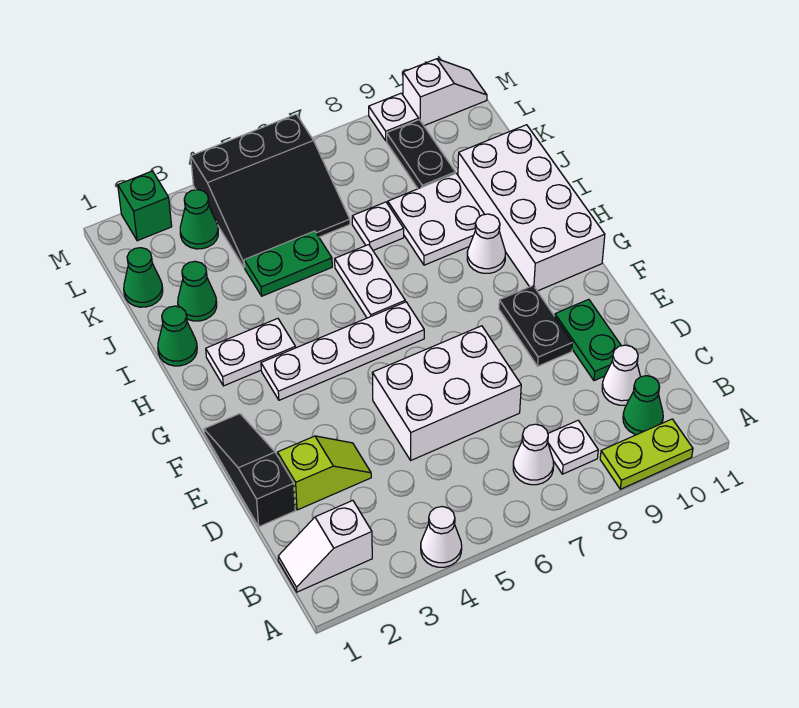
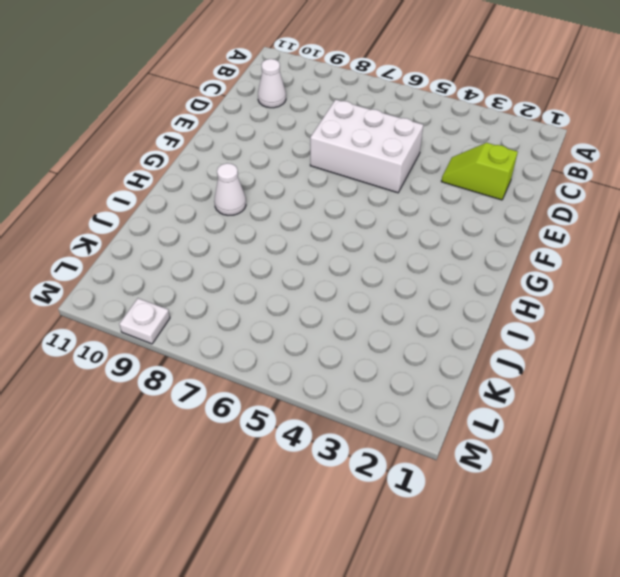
none -> white cone A4 level 1
none -> lime plate A9:A10 level 1
none -> white slope B1:B2 level 1 top 2

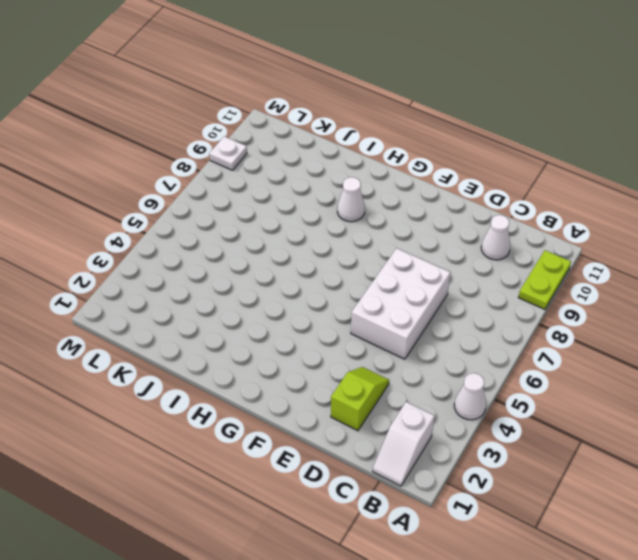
none -> white cone B7 level 1
none -> white plate B8 level 1
none -> green cone B10 level 1

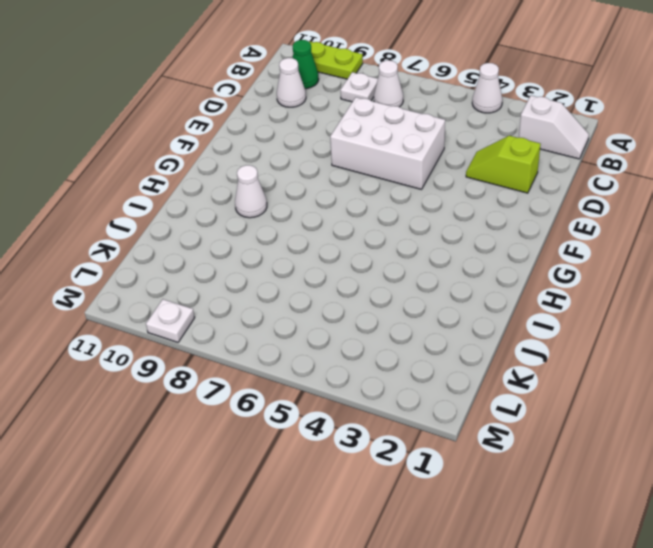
none -> black slope D1:F1 level 1 top D
none -> green plate D10:E10 level 1
none -> black plate E9:F9 level 1

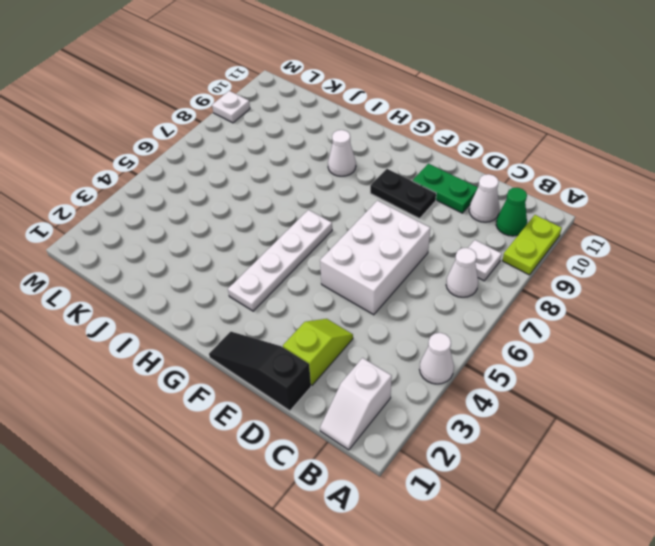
none -> white brick G10:J11 level 1
none -> white plate H2:H3 level 1
none -> white plate H6:I6 level 1

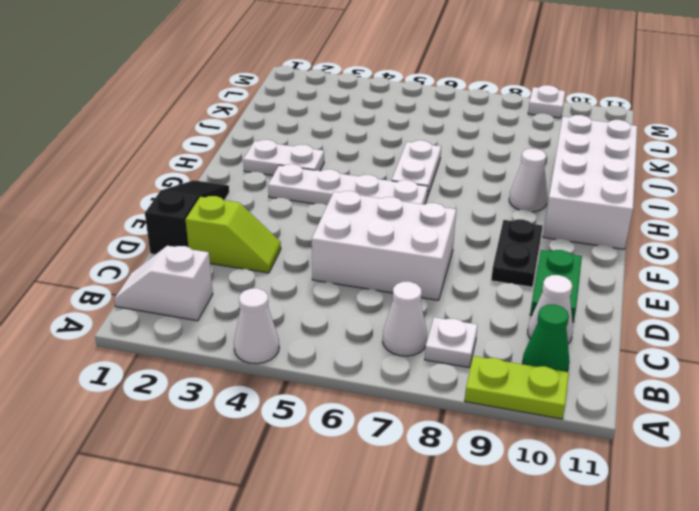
none -> green cone I1 level 1
none -> white plate I8:J9 level 1
none -> green cone J2 level 1

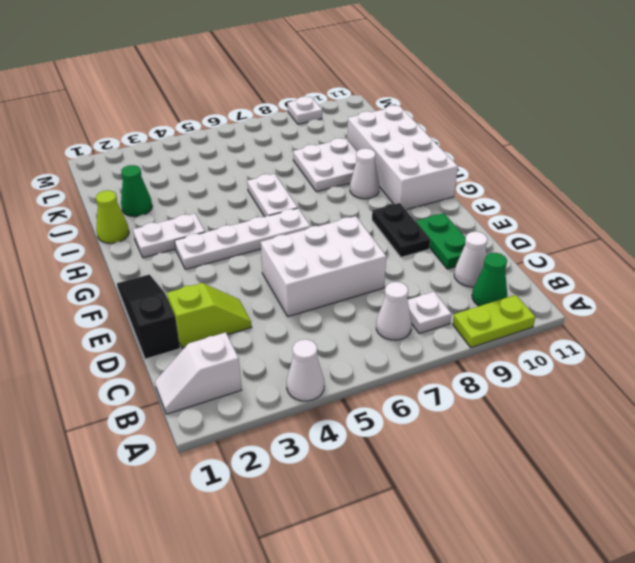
lime cone I1 level 1 -> green cone I1 level 1
none -> green plate J4:J5 level 1
none -> white plate J7 level 1
none -> green cone K1 level 1

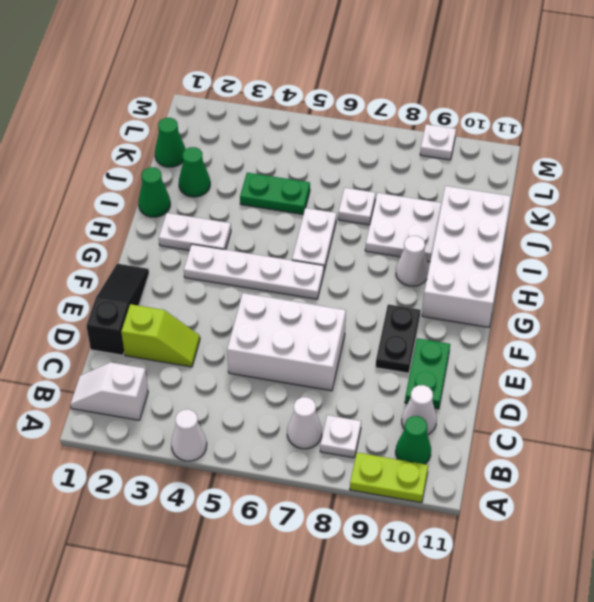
none -> black slope K4:M6 level 1 top M
none -> black plate K9:L9 level 1
none -> green cone L3 level 1

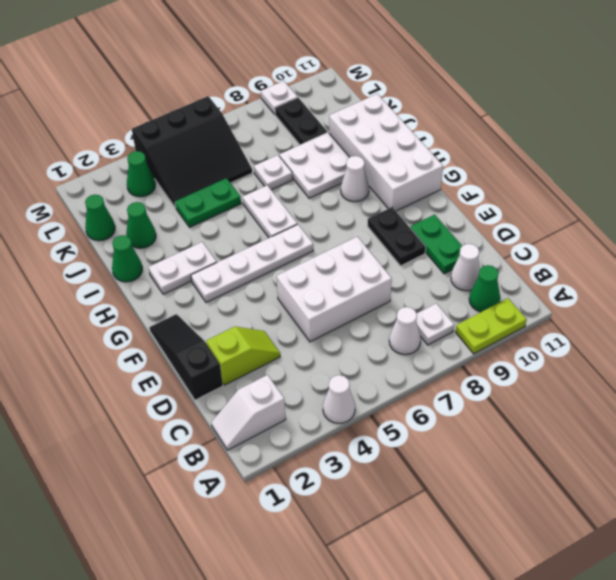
none -> green brick M2 level 1
none -> white slope M10:M11 level 1 top 10

